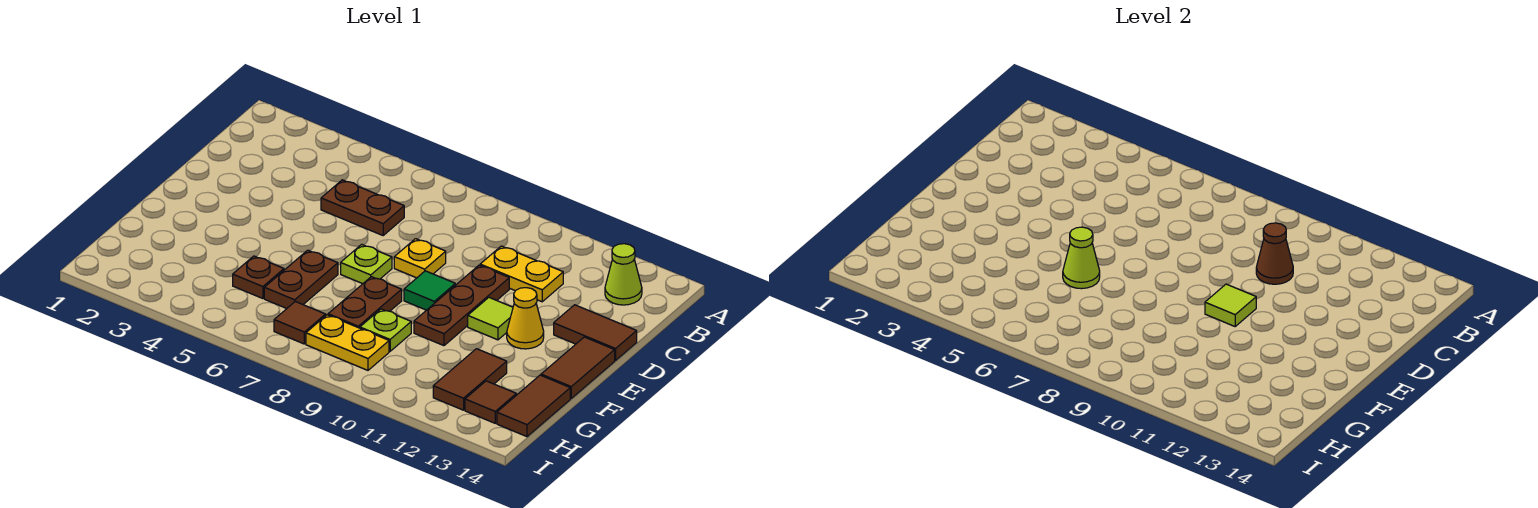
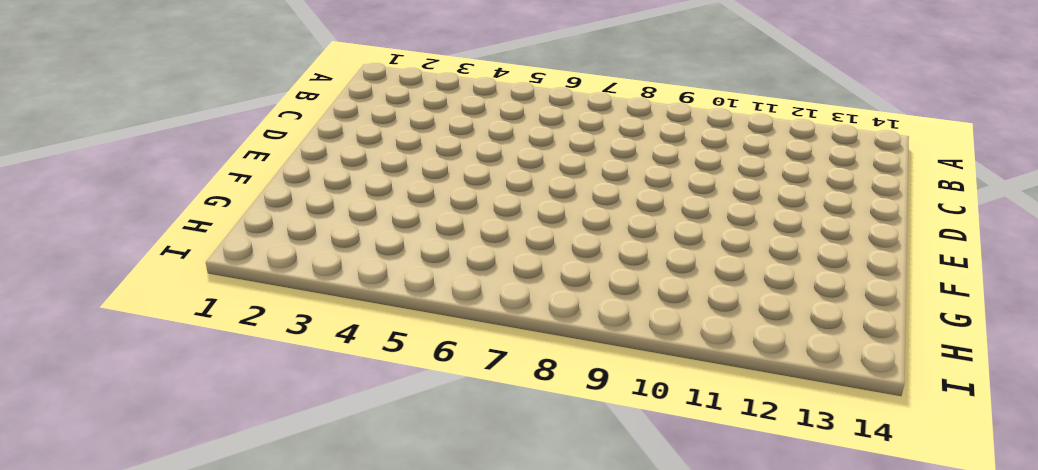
none -> lime cone B13 level 1
none -> brown plate C5:C6 level 1
none -> yellow plate C10:C11 level 1

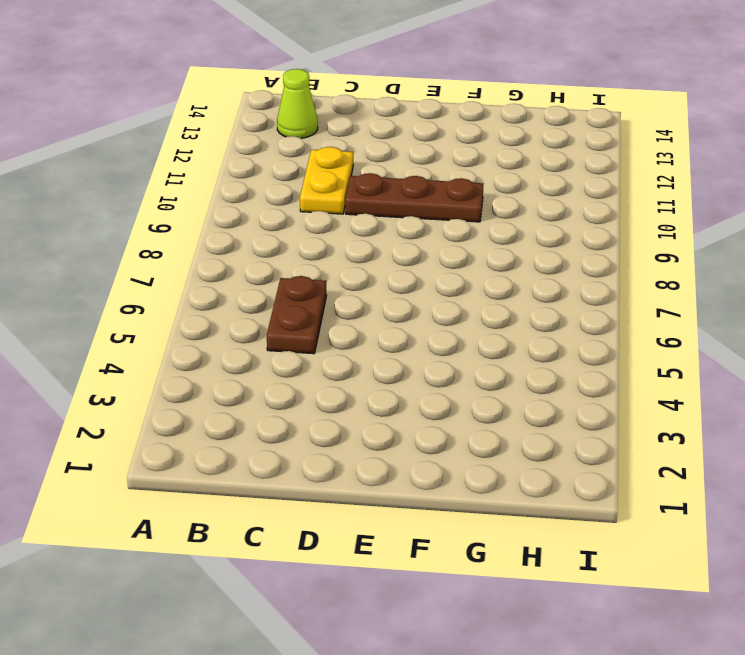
none -> yellow plate D8 level 1
none -> brown tile D13:D14 level 1
none -> lime plate E7 level 1

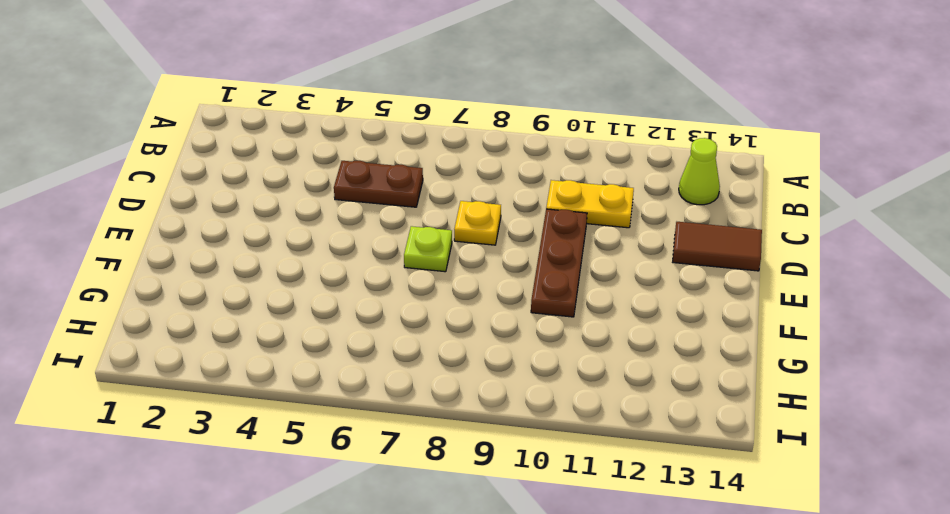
none -> green tile E9 level 1
none -> lime tile E11 level 1
none -> yellow cone E12 level 1

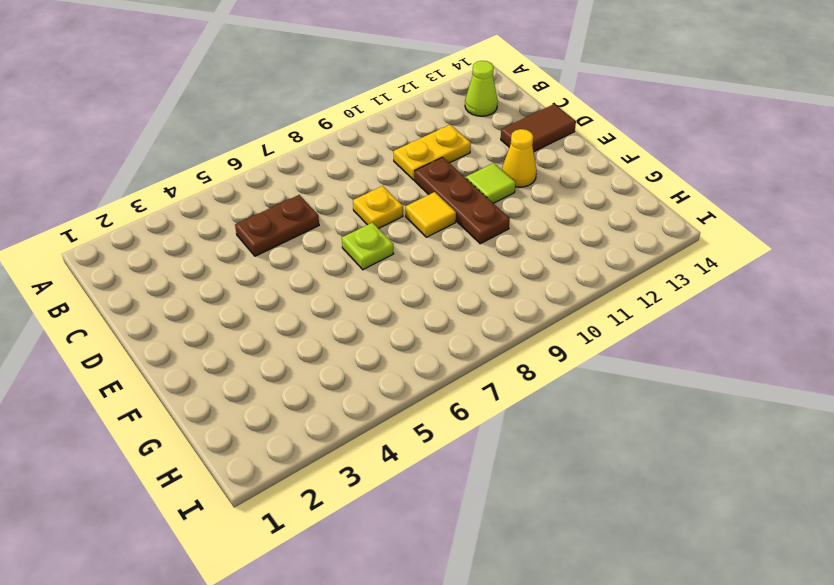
yellow tile E9 level 1 -> green tile E9 level 1
none -> brown tile E14:F14 level 1
none -> brown plate F6:G6 level 1
none -> brown plate F8:G8 level 1

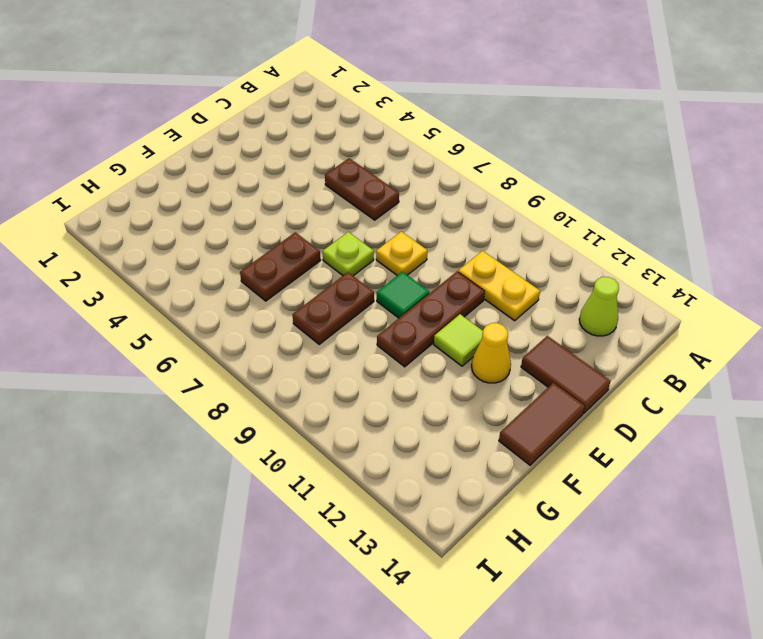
none -> brown plate G5 level 1
none -> lime plate G9 level 1
none -> brown tile G12:H12 level 1

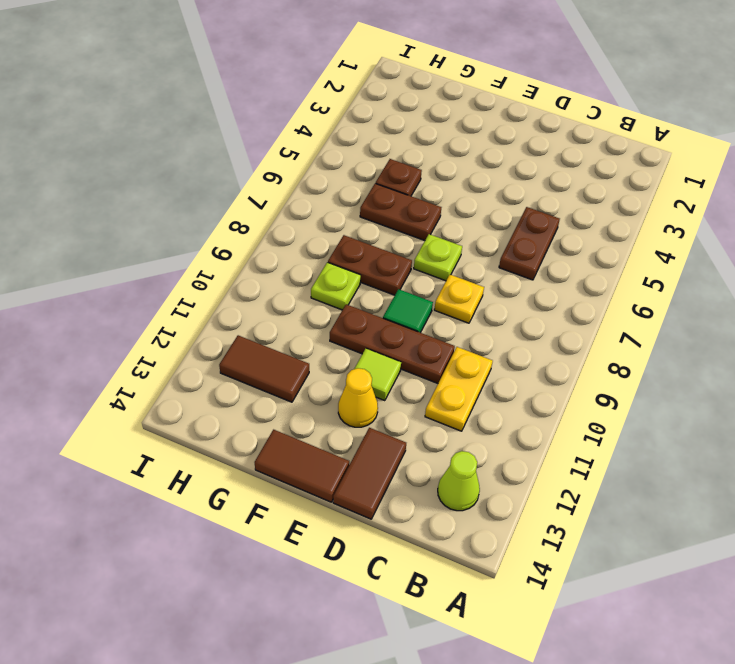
none -> brown tile G14:H14 level 1
none -> brown tile H7 level 1
none -> yellow plate H8:H9 level 1

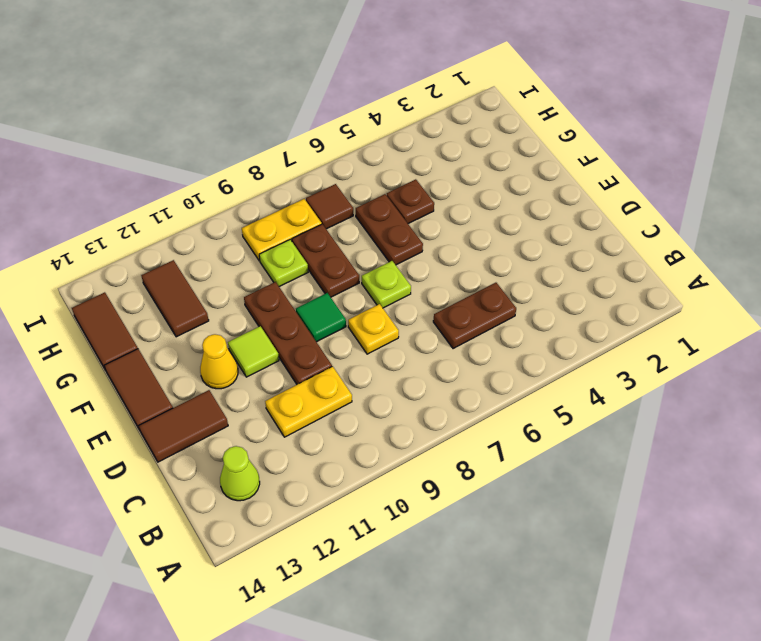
none -> brown tile H13 level 1
none -> brown cone C10 level 2
none -> lime tile E10 level 2

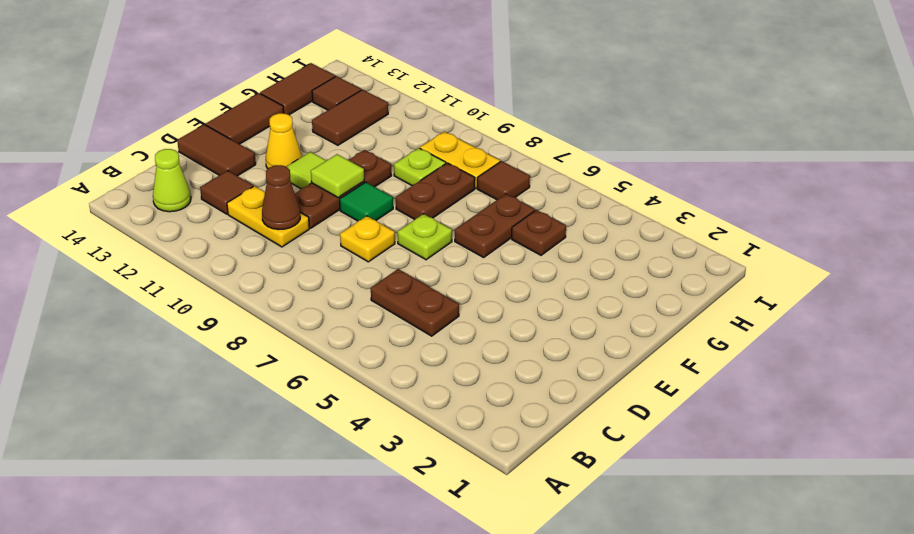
brown tile C12 level 1 -> none
none -> lime cone F6 level 2

